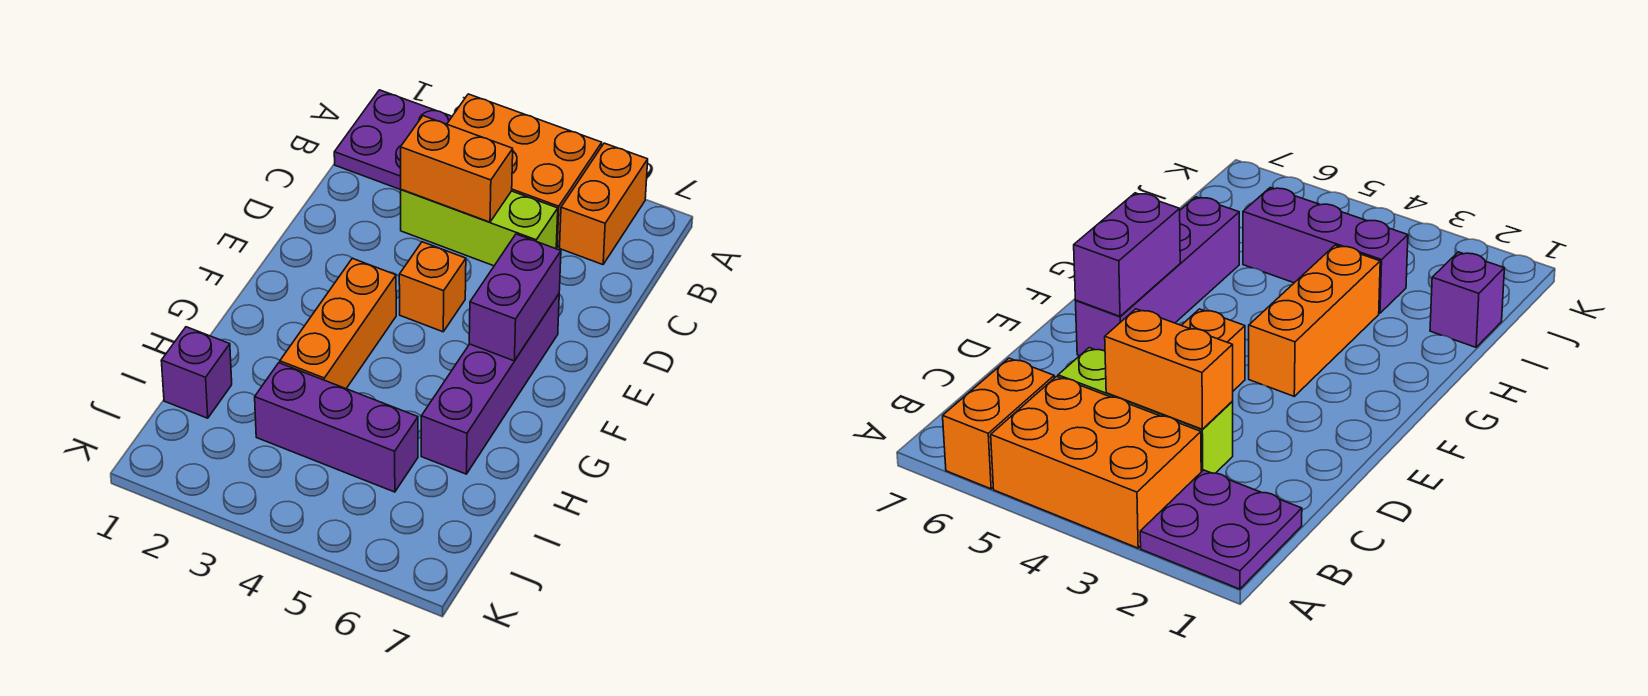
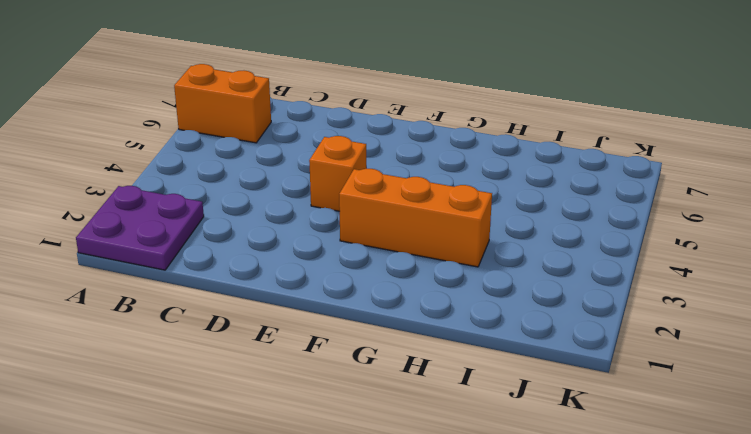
none -> orange brick A3:B5 level 1
none -> lime brick C3:C5 level 1

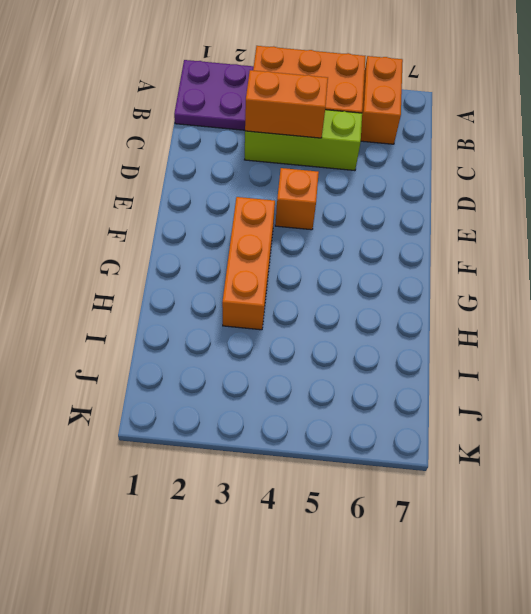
none -> purple brick E6:H6 level 1
none -> purple brick I1 level 1

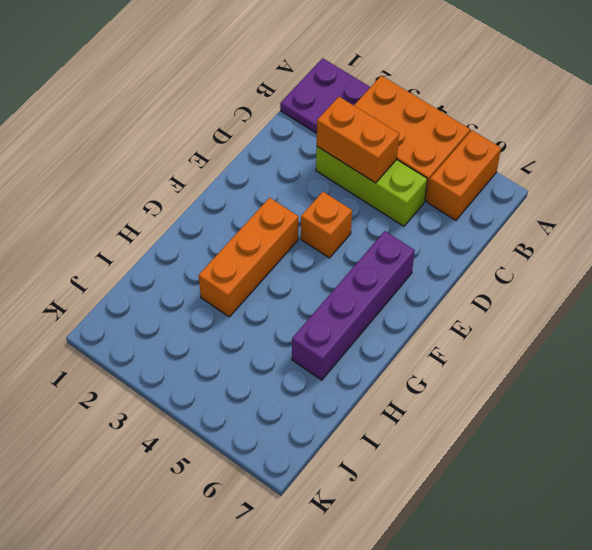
none -> purple brick I1 level 1
none -> purple brick I3:I5 level 1

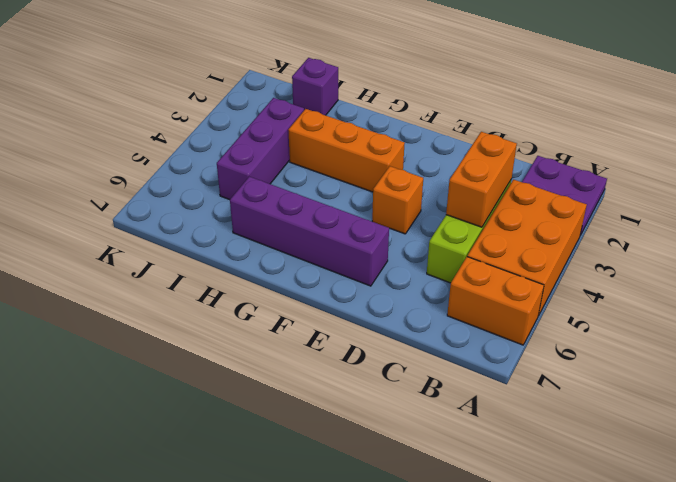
none -> purple brick E6:F6 level 2

